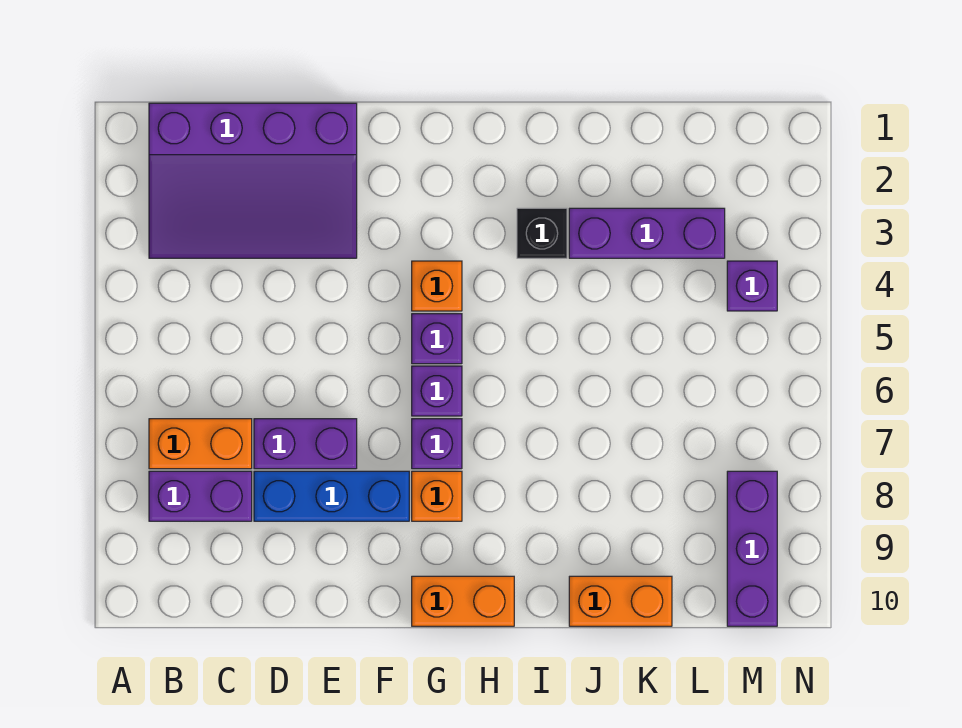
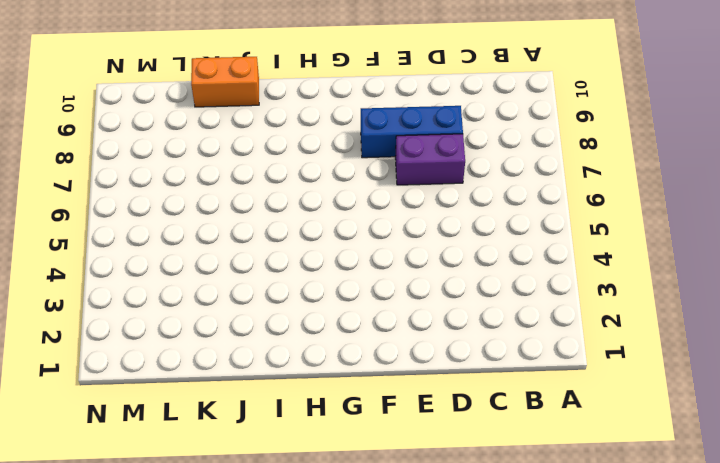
none -> purple slope B1:E3 level 1 top 1
none -> orange brick B7:C7 level 1
none -> purple brick B8:C8 level 1

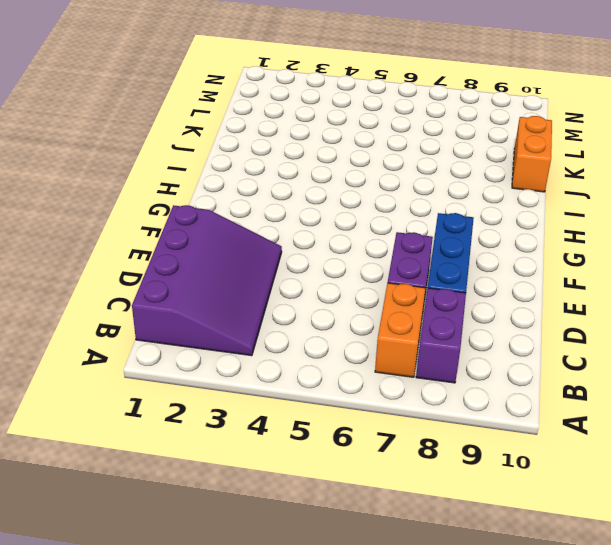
none -> orange brick G4 level 1
none -> purple brick G5 level 1
none -> purple brick G6 level 1

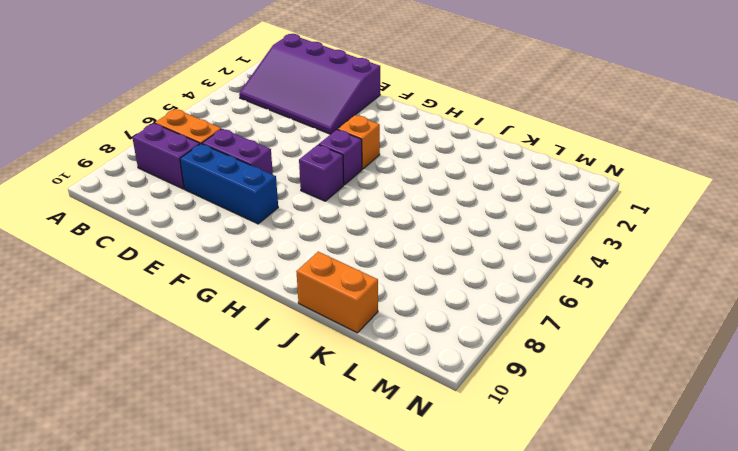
none -> purple brick G7 level 1
none -> orange brick G8 level 1
none -> orange brick G10:H10 level 1

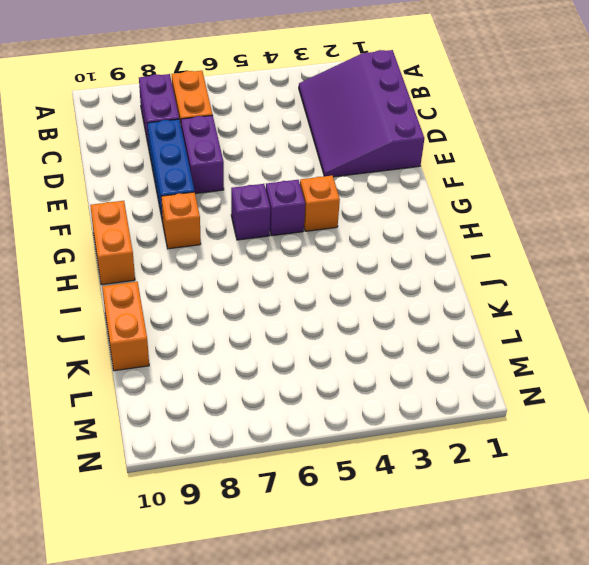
none -> purple brick G7 level 1
none -> black brick I3 level 1
none -> purple brick J3:L3 level 1

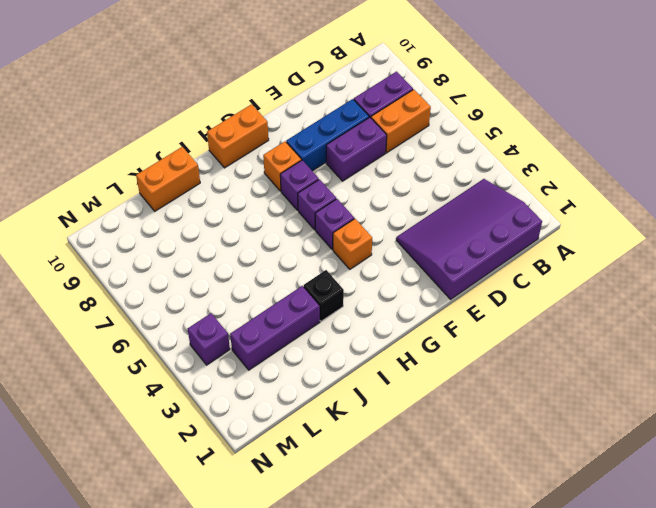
none -> purple brick M8:M10 level 1

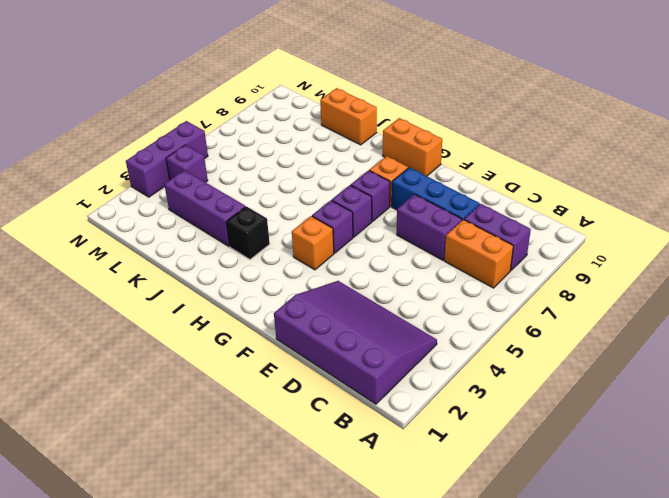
purple brick N3:N5 level 1 -> purple brick M8:M10 level 1

